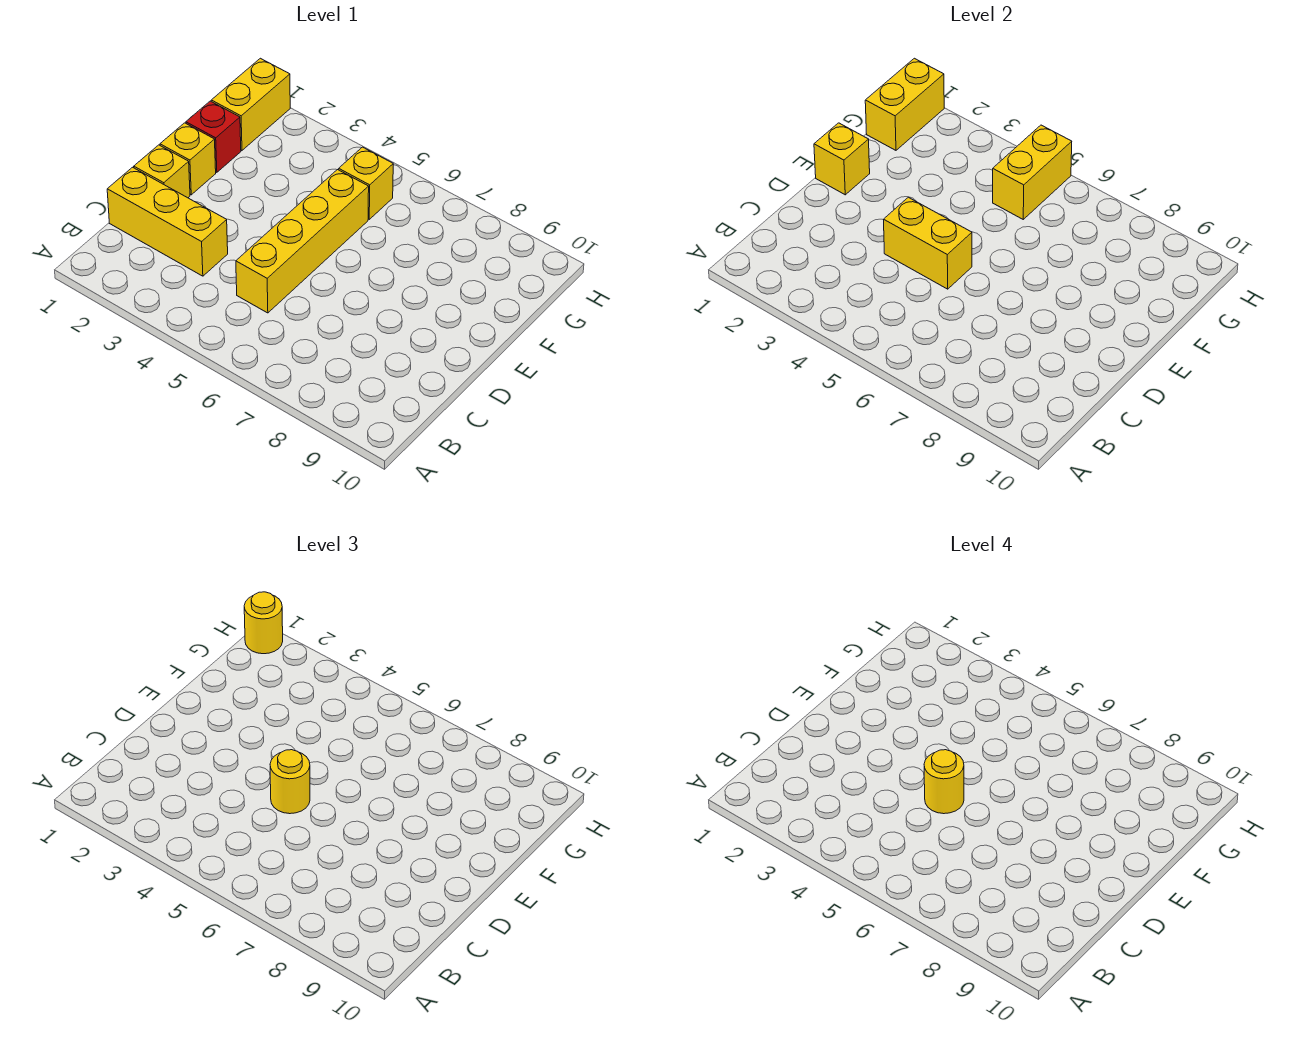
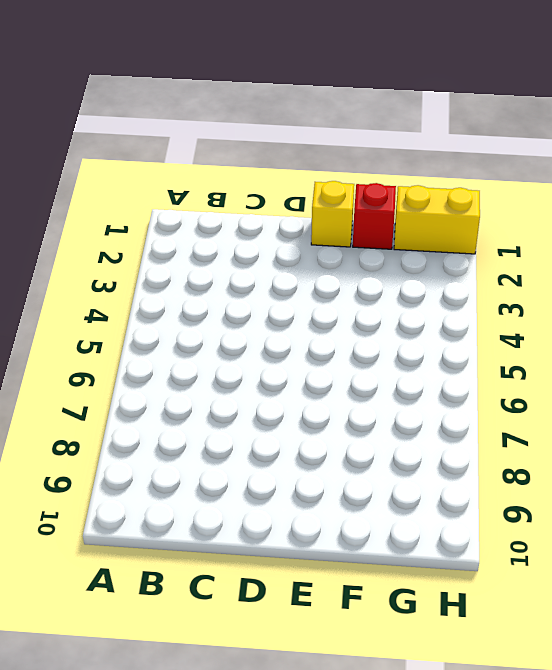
none -> yellow brick C1:C3 level 1
none -> yellow brick C5:F5 level 1
none -> yellow brick D1 level 1

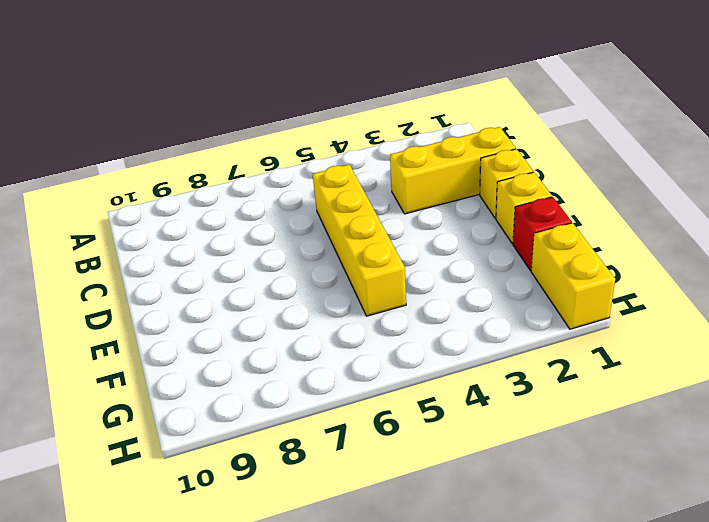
none -> yellow brick G5 level 1
none -> yellow brick D4:D5 level 2
none -> yellow brick E1 level 2

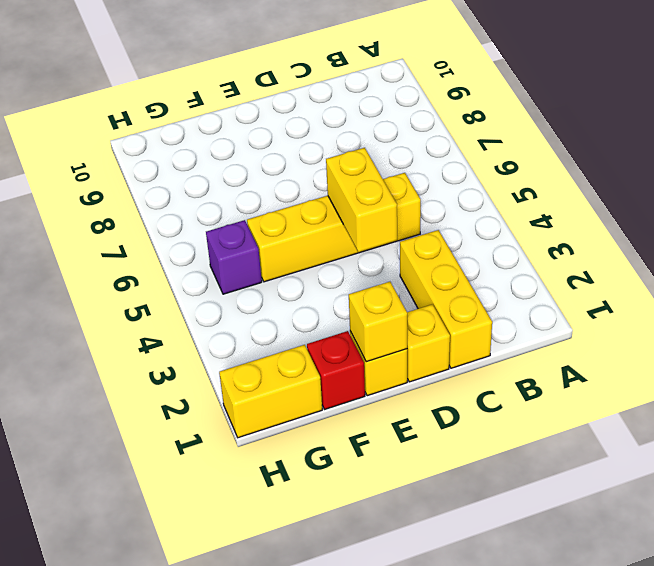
purple brick G5 level 1 -> yellow brick G5 level 1
none -> yellow brick G1:H1 level 2
none -> yellow brick G5:H5 level 2
none -> yellow round brick D5 level 3

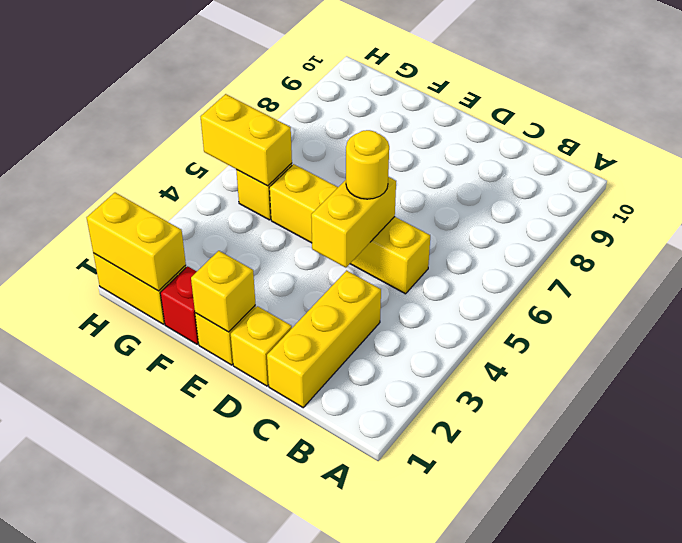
none -> yellow round brick H1 level 3
none -> yellow round brick D5 level 4

